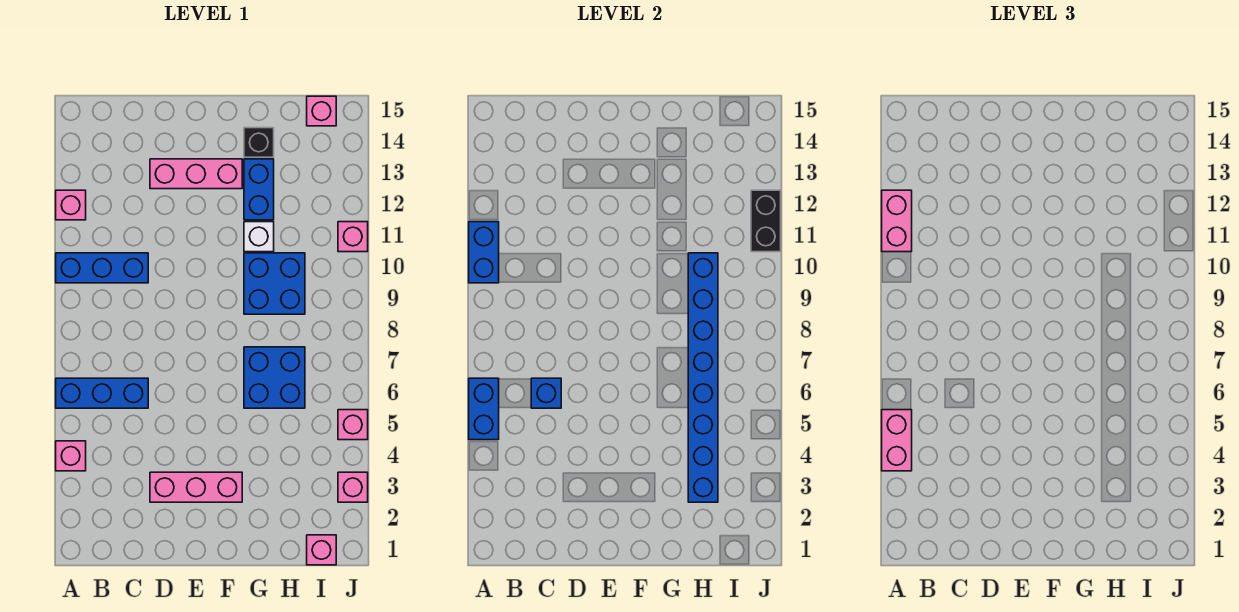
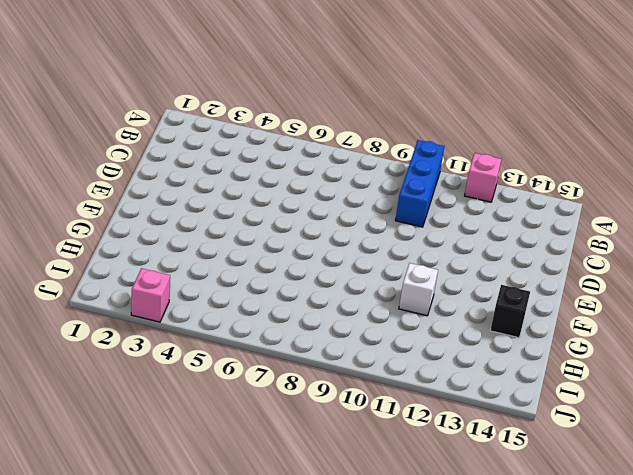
none -> pink brick A4 level 1
none -> blue brick A6:C6 level 1
none -> pink brick D3:F3 level 1

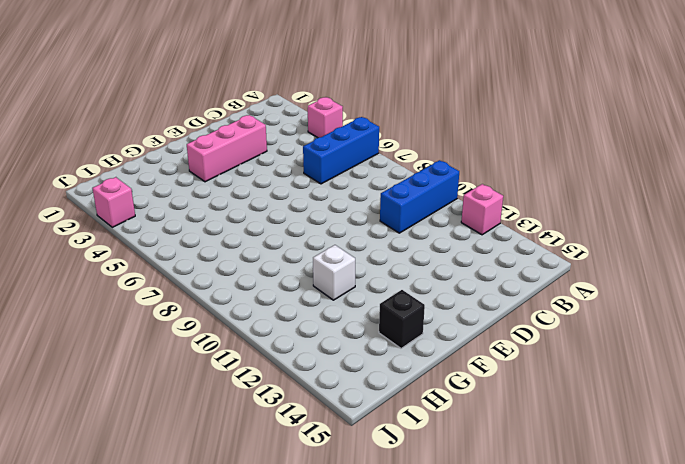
none -> pink brick D13:F13 level 1
none -> blue brick G6:H7 level 1
none -> blue brick G9:H10 level 1

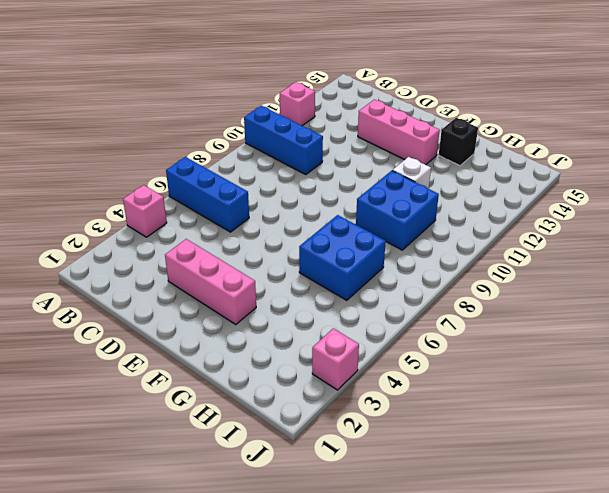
none -> blue brick G12:G13 level 1
none -> pink brick I1 level 1
none -> pink brick I15 level 1

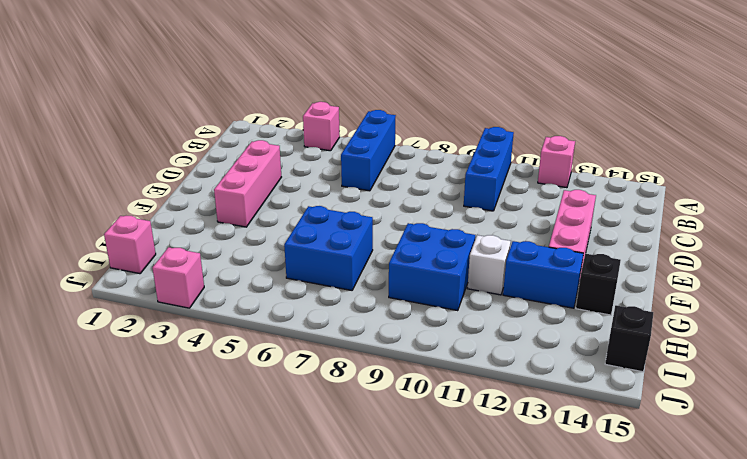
black brick I15 level 1 -> pink brick I15 level 1
none -> pink brick J5 level 1
none -> pink brick J11 level 1
none -> blue brick A5:A6 level 2

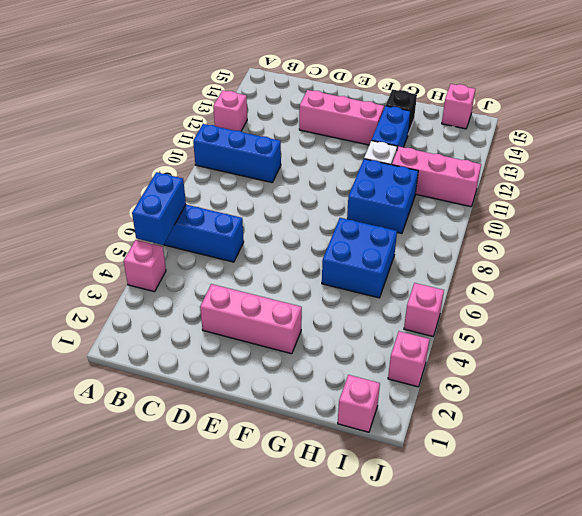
pink brick H11:J11 level 1 -> pink brick J11 level 1
none -> blue brick A10:A11 level 2
none -> blue brick C6 level 2
none -> blue brick H3:H10 level 2

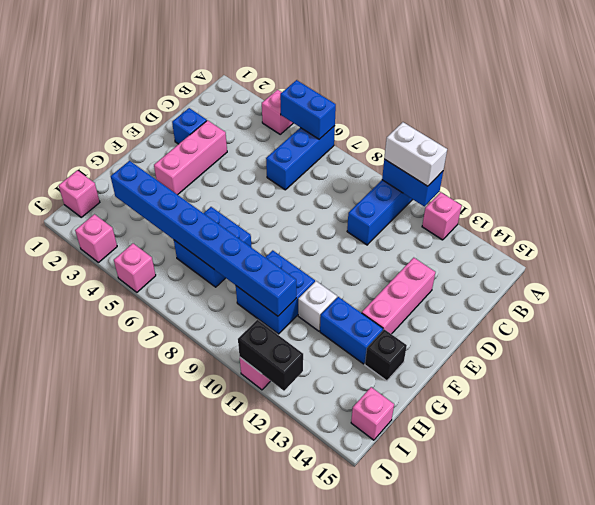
white brick A10:A11 level 3 -> pink brick A11:A12 level 3
blue brick D2 level 1 -> blue brick C6 level 2
none -> pink brick A4:A5 level 3

